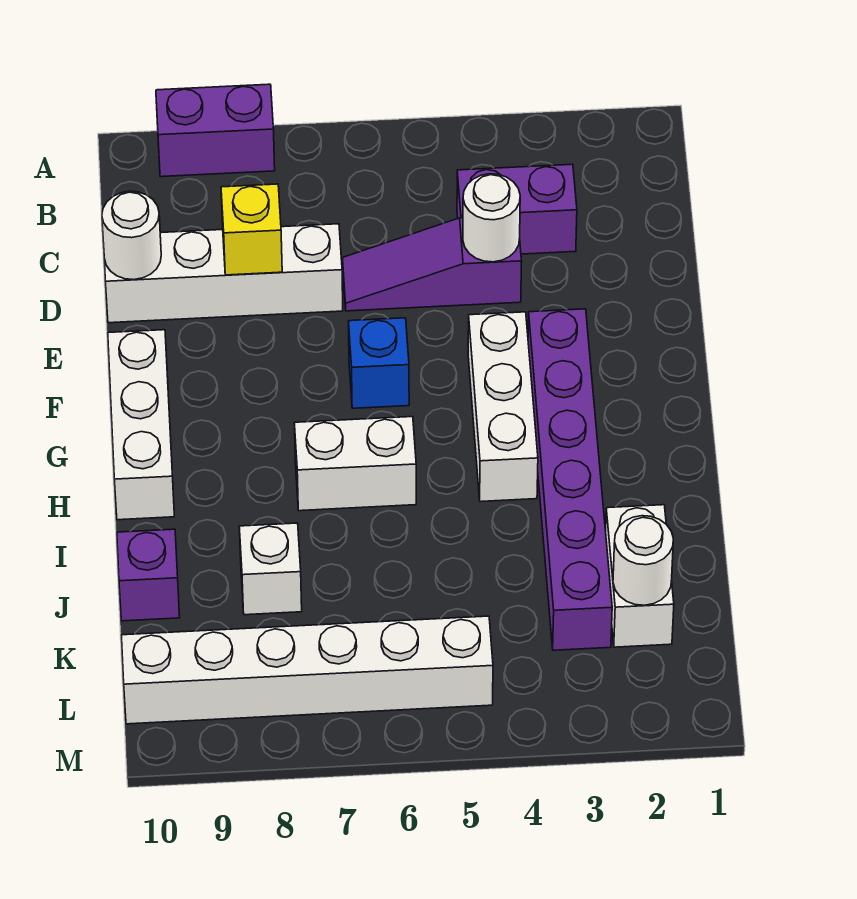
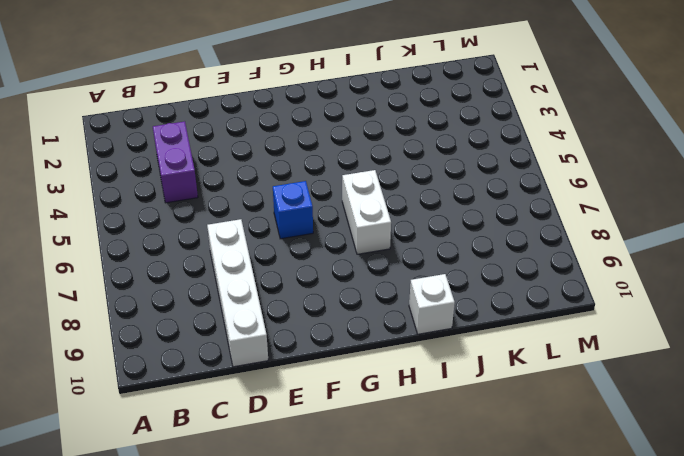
white brick I10 level 1 -> white brick J8 level 1
none -> purple brick A8:A9 level 1
none -> purple slope D4:D6 level 1 top 4
none -> purple brick F3:K3 level 1

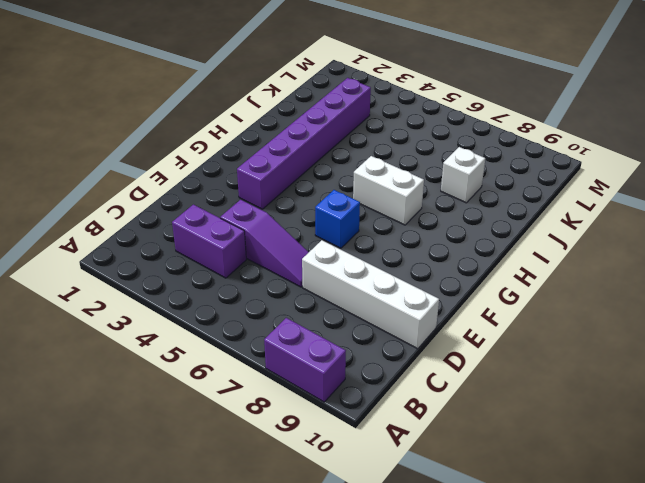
none -> white brick F4:H4 level 1
none -> white brick F10:H10 level 1
none -> white brick J2:K2 level 1

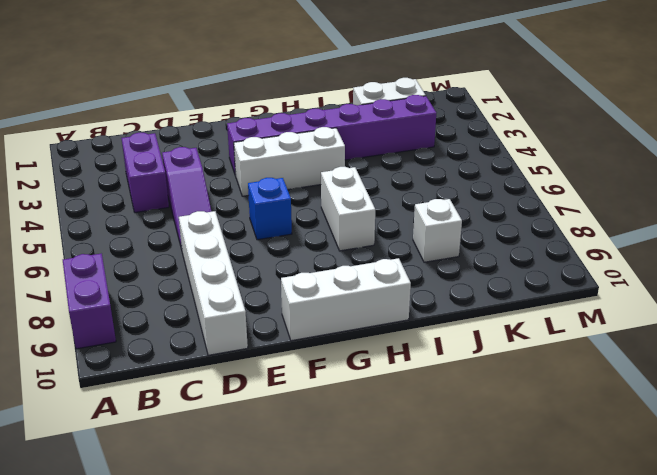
none -> purple brick J10 level 1
none -> white brick L5:L10 level 1
none -> white round brick D4 level 2

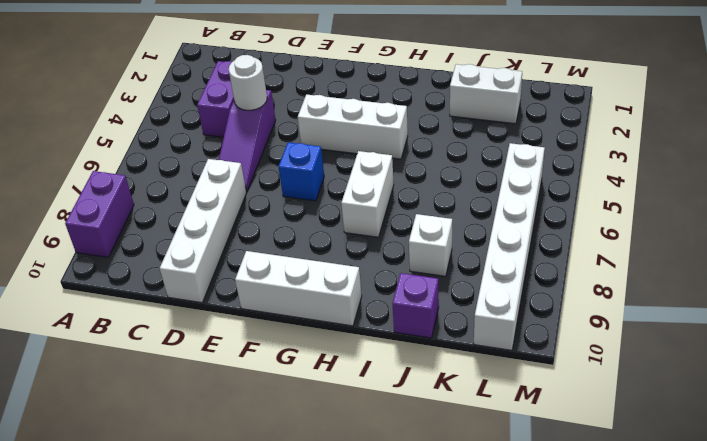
none -> purple brick F3:K3 level 1
none -> yellow brick D8 level 2
none -> white round brick D10 level 2

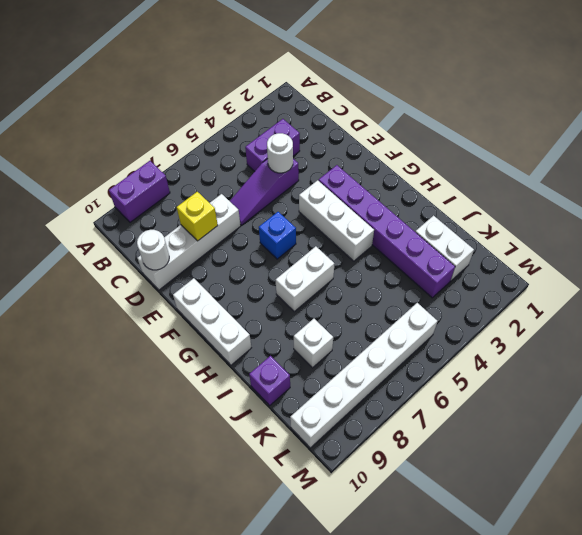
none -> white round brick K2 level 2

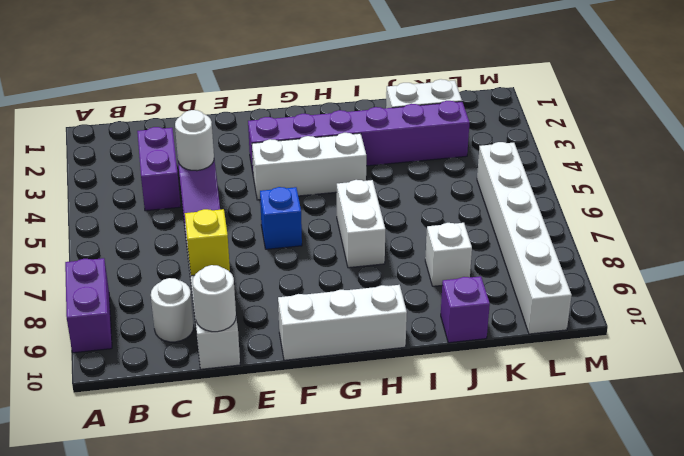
white round brick C9 level 1 -> white round brick K2 level 2

